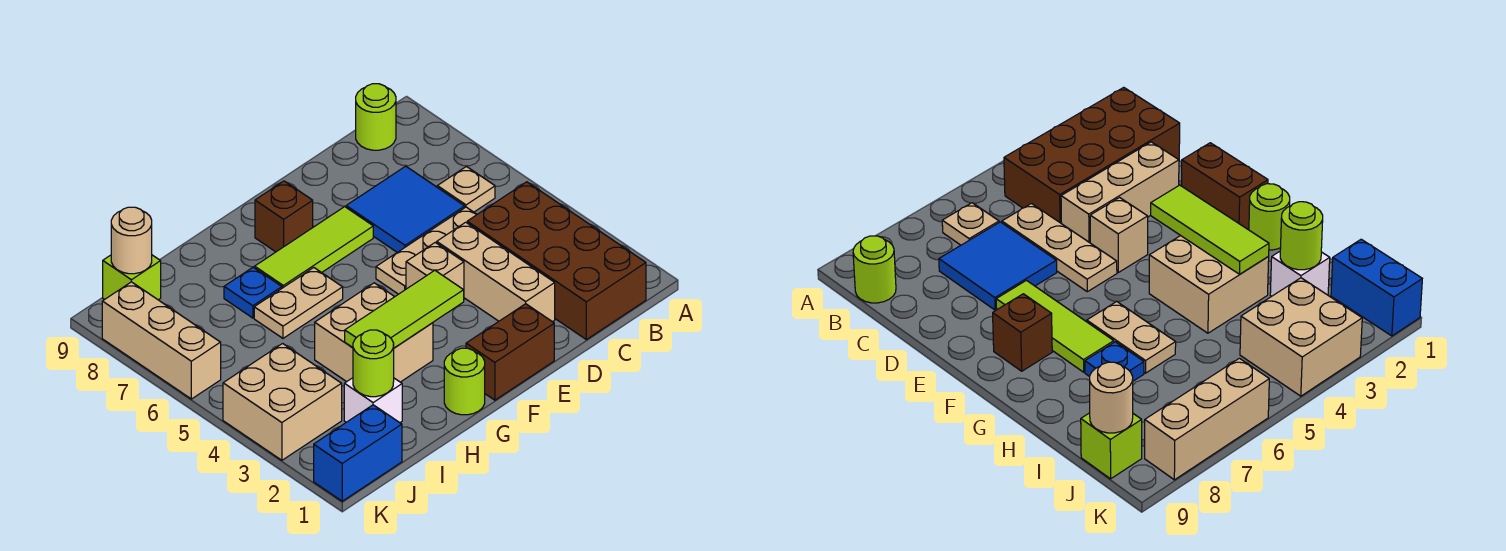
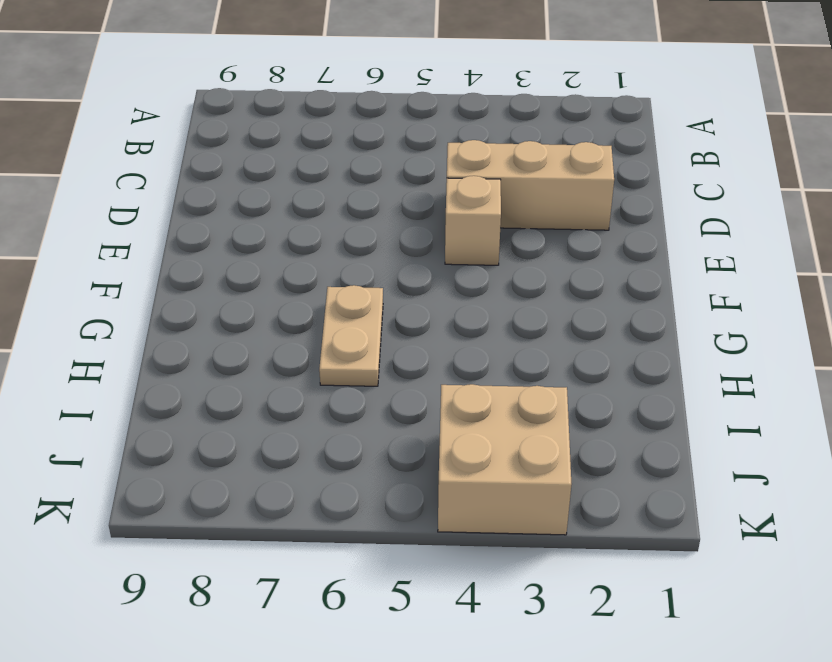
none -> brown brick B1:C4 level 1
none -> tan plate B6 level 1
none -> lime round brick B9 level 1

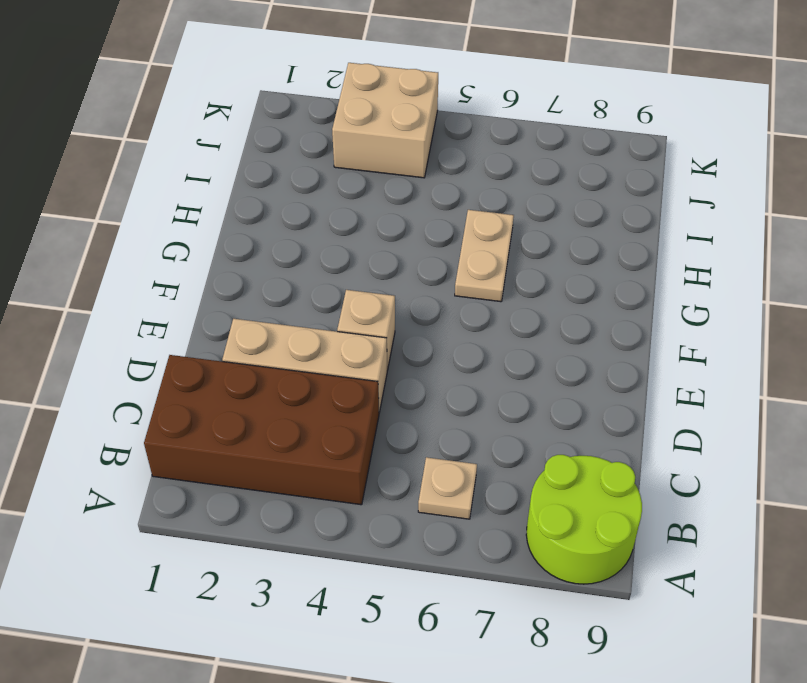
lime round brick A8:B9 level 1 -> lime round brick B9 level 1
none -> tan plate C5:E5 level 1
none -> blue tile C6:D7 level 1
none -> brown brick E1:F1 level 1

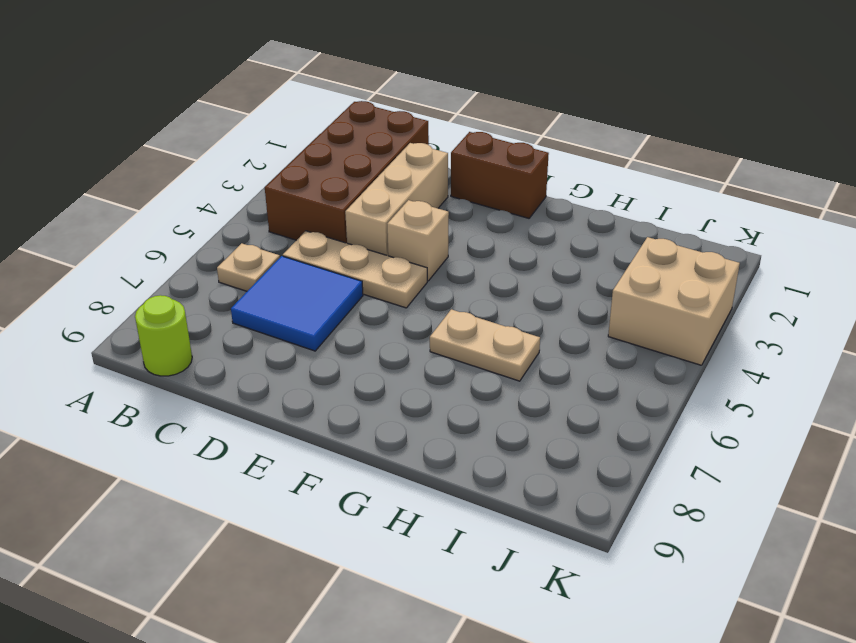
none -> lime tile E7:G7 level 1
none -> brown brick F8 level 1
none -> lime round brick G1 level 1

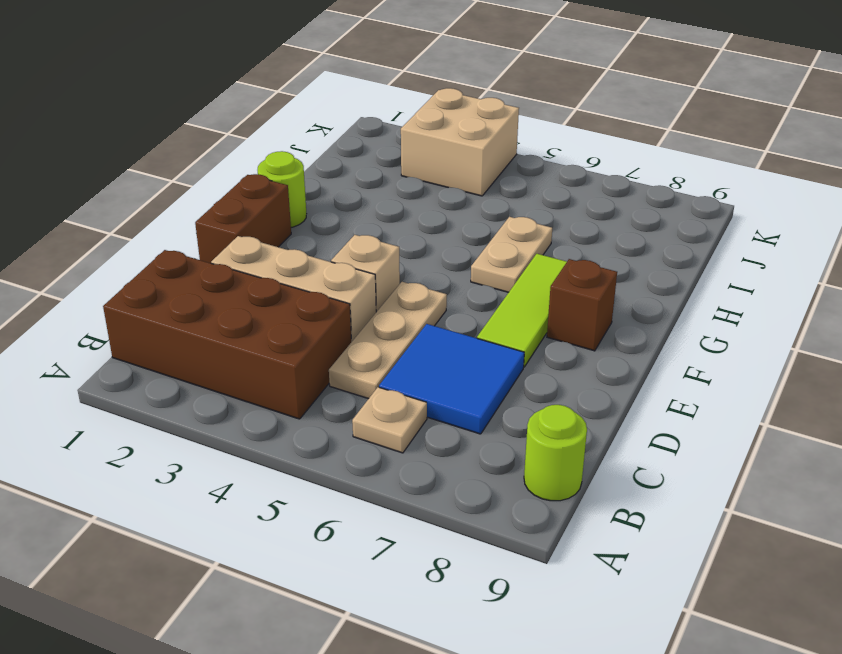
none -> tan brick G3:H4 level 1
none -> blue plate H7 level 1
none -> white brick I2 level 1

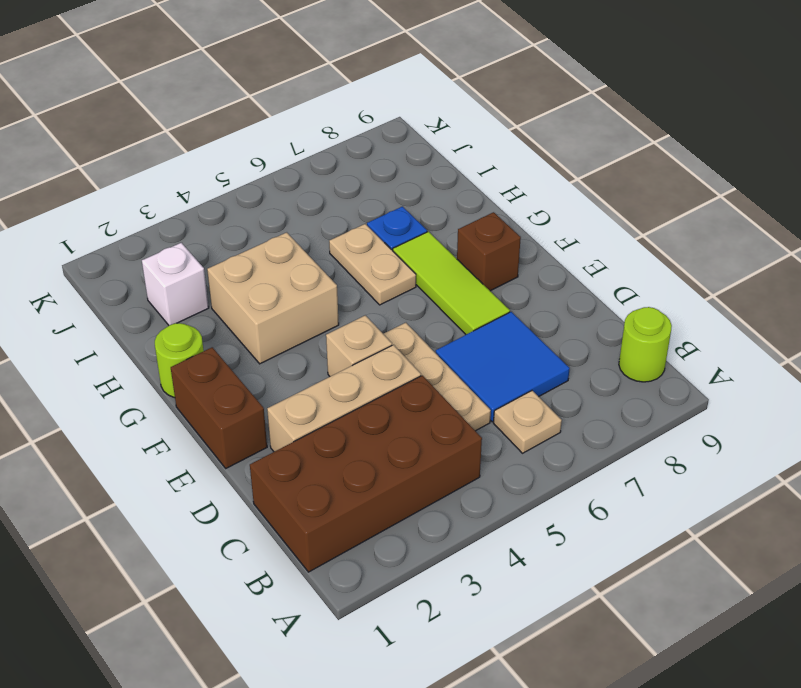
none -> blue brick J1:K1 level 1
none -> tan brick J3:K4 level 1
none -> lime brick J9 level 1

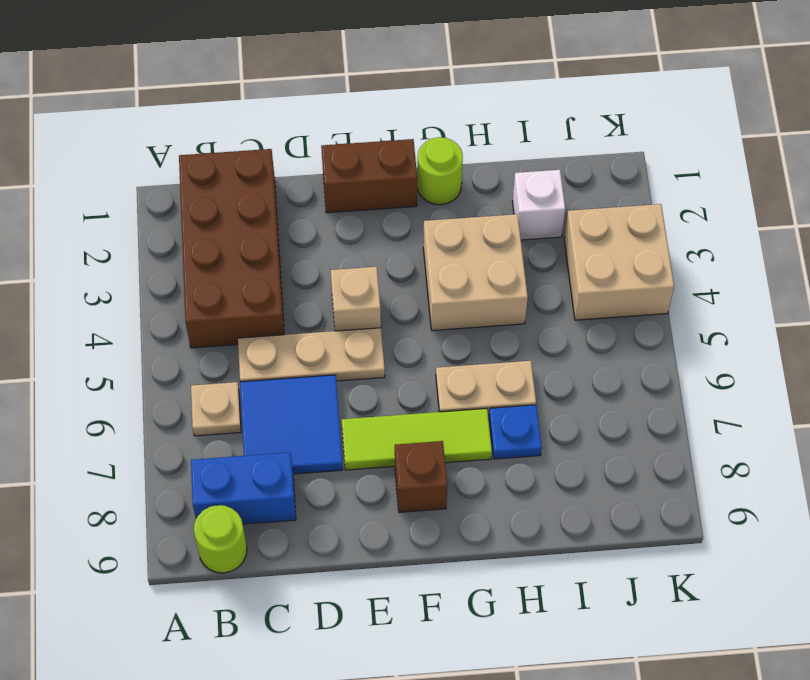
blue brick B8:C8 level 1 -> blue brick J1:K1 level 1
none -> tan brick D2:D4 level 1
none -> lime brick J9 level 1
none -> tan brick K6:K8 level 1

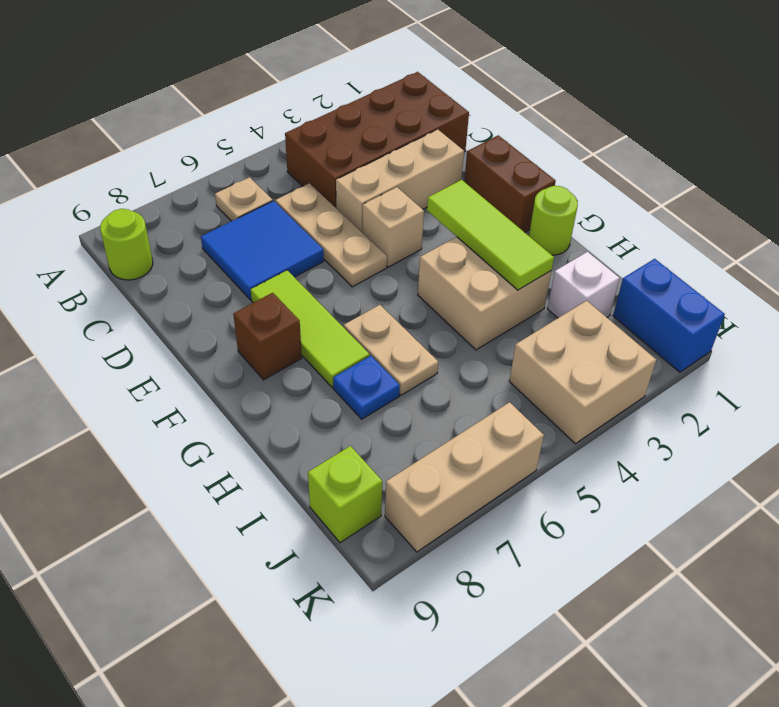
none -> lime round brick I2 level 2
none -> tan round brick J9 level 2

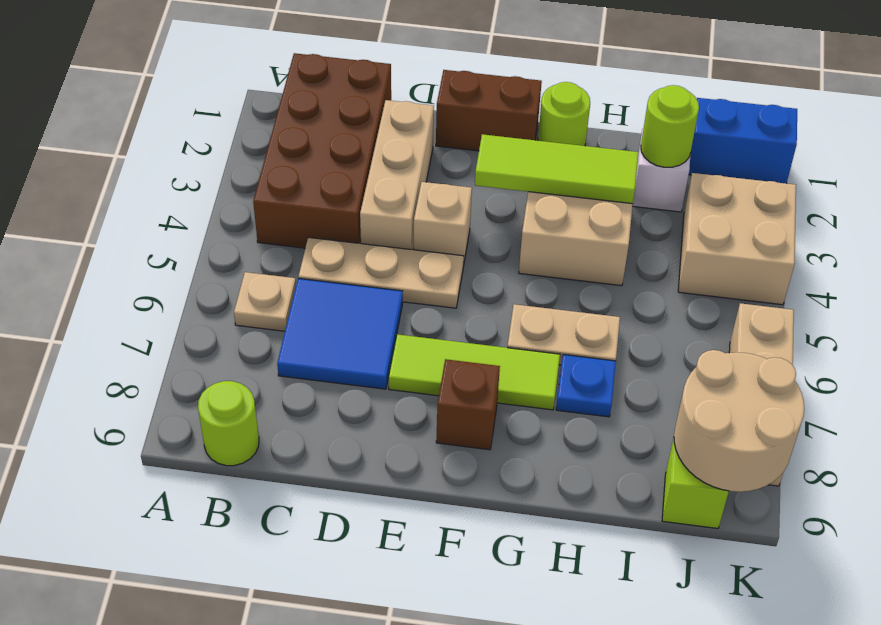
tan round brick J8:K9 level 2 -> tan round brick J9 level 2

